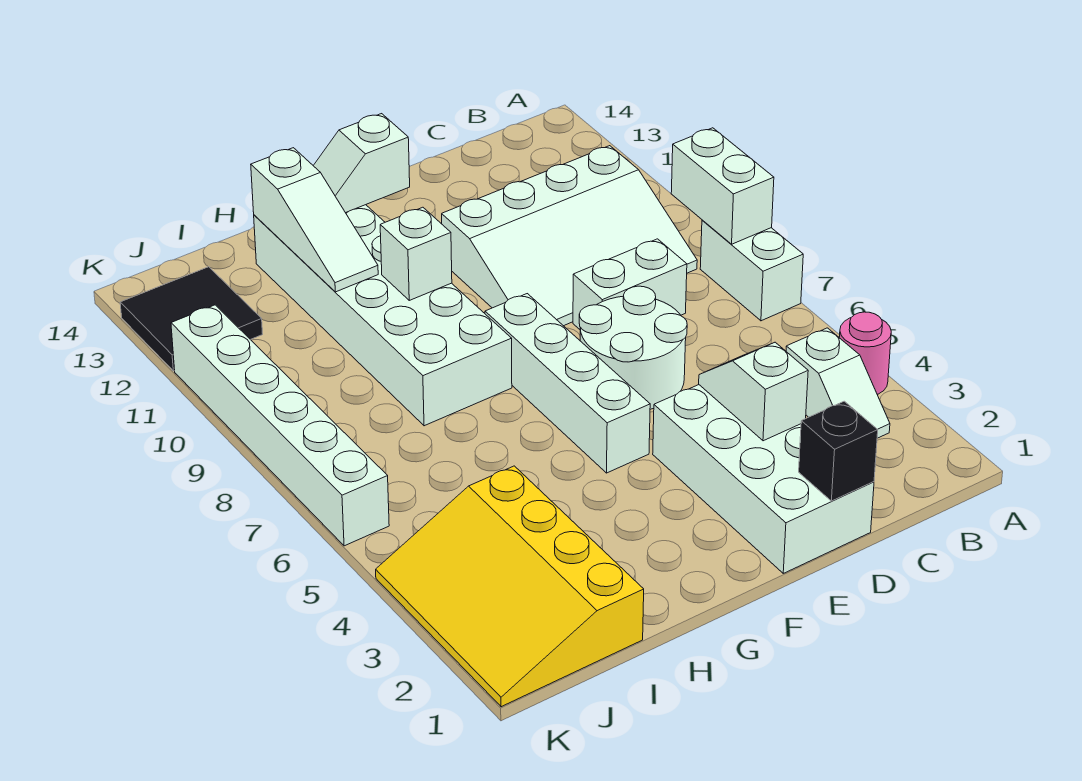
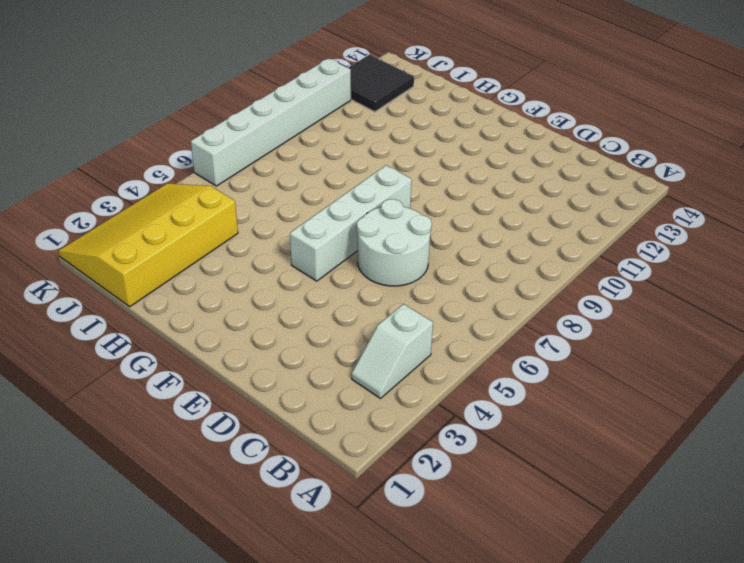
none -> pink round brick A4 level 1
none -> white brick A7:A8 level 1
none -> white slope B9:E11 level 1 top 11

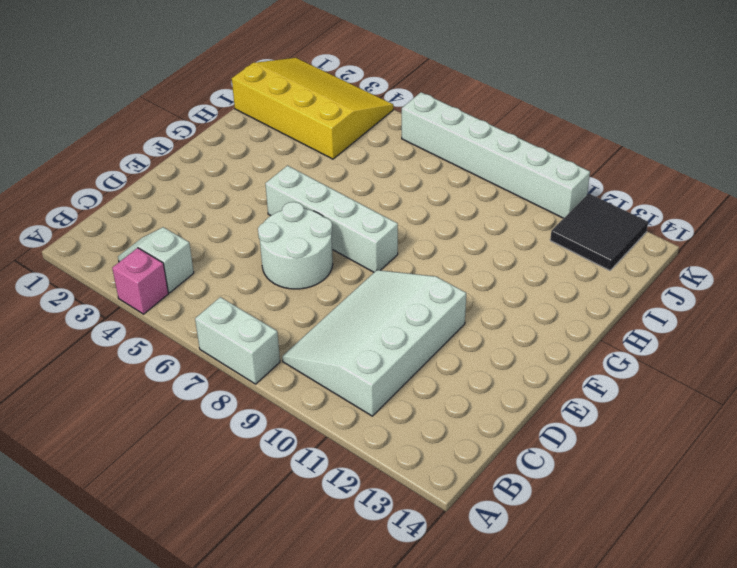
pink brick A4 level 1 -> pink round brick A4 level 1
none -> white brick C8:D8 level 1
none -> white brick D1:E4 level 1
none -> white brick G8:H13 level 1

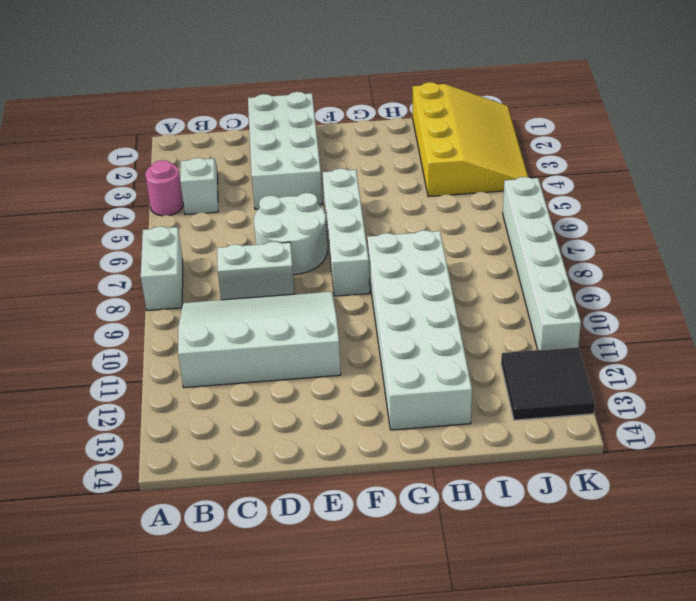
none -> white brick A8:A9 level 2
none -> black brick D1 level 2
none -> white slope D3:D4 level 2 top 3

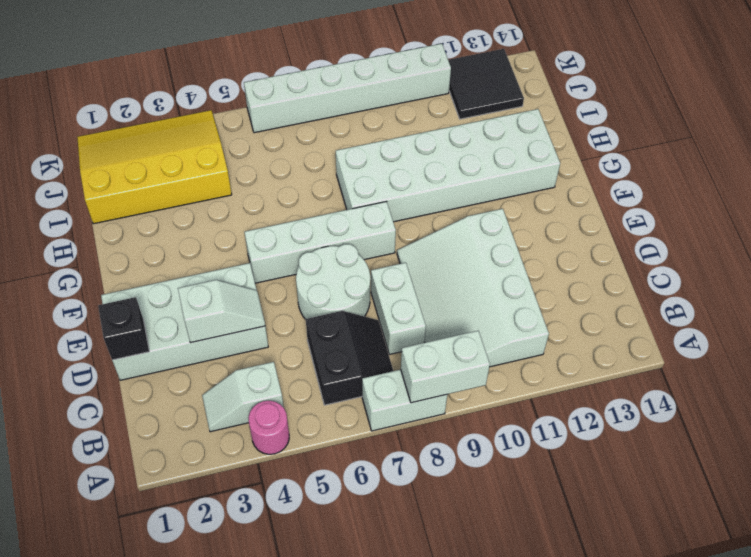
black slope B6:C7 level 1 top 6 -> none
none -> white slope F13:G13 level 2 top F
none -> white brick G10 level 2
none -> white slope H11:H13 level 2 top 13

